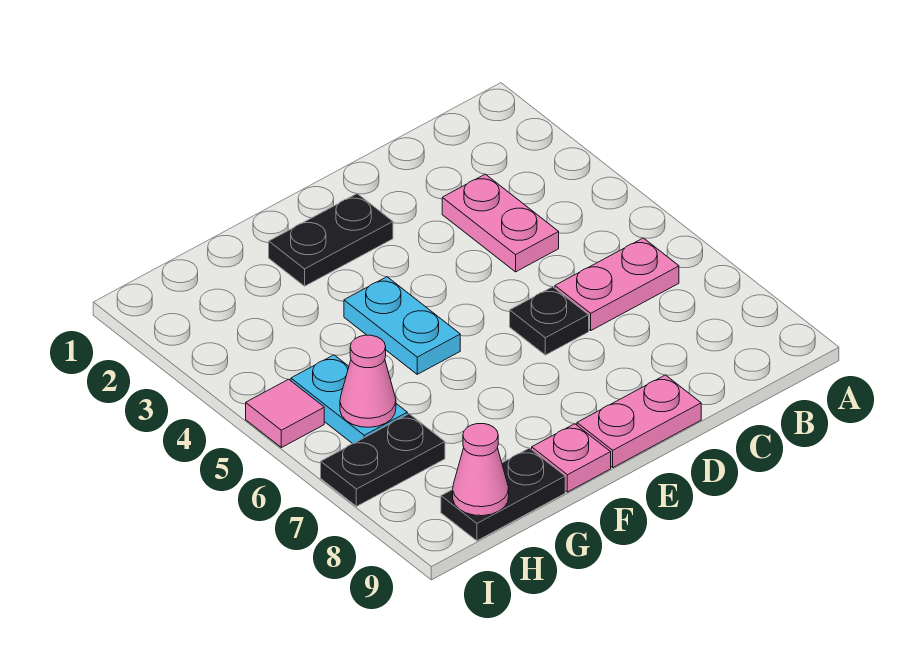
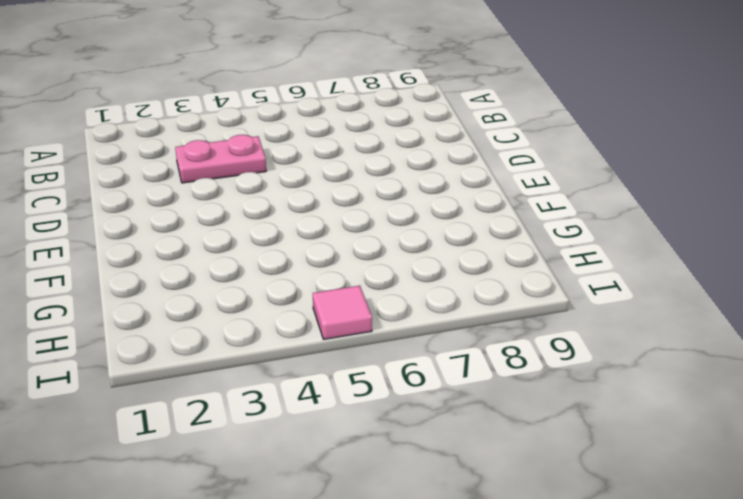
none -> pink plate B6:C6 level 1
none -> black plate D6 level 1
none -> pink plate D9:E9 level 1

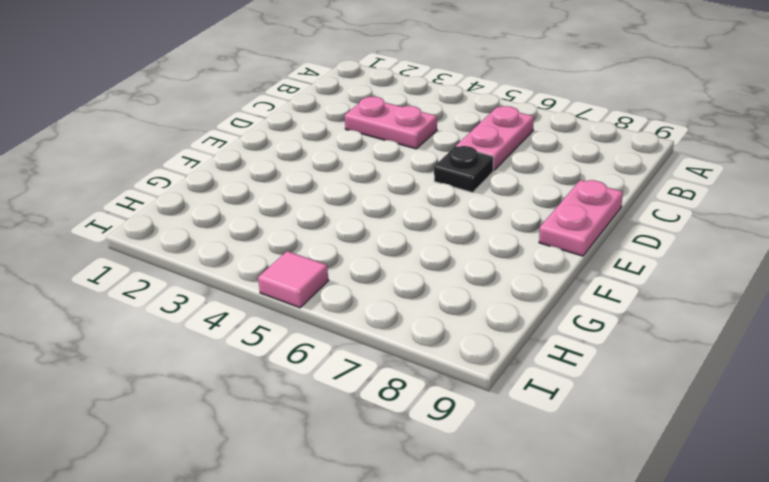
none -> black plate E2:F2 level 1
none -> cyan plate F4:F5 level 1
none -> pink plate F9 level 1

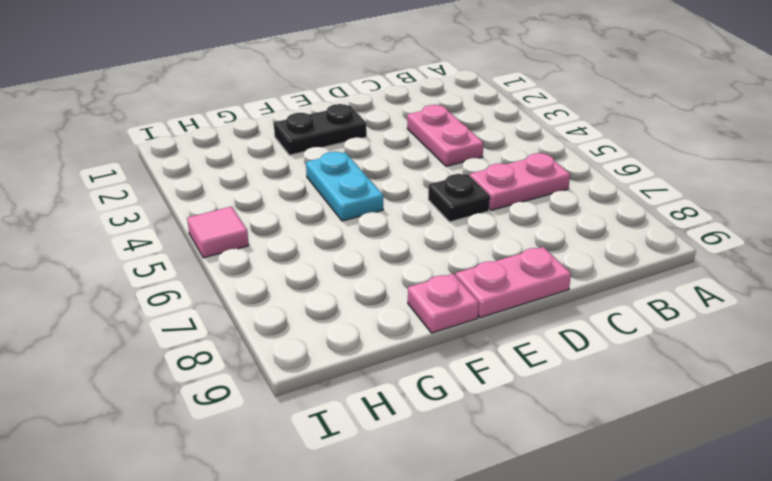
none -> black plate G9:H9 level 1
none -> cyan plate H5:H6 level 1
none -> black plate H7:I7 level 1

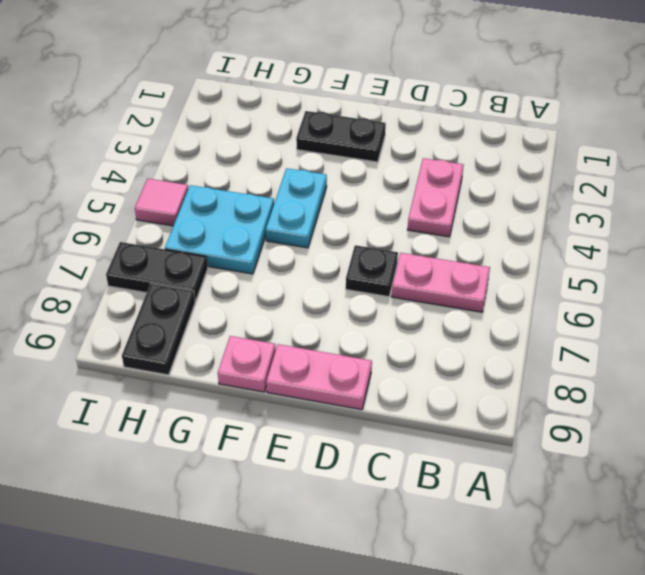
cyan plate G5:H6 level 1 -> cyan plate H5:H6 level 1
black plate H8:H9 level 1 -> black plate G9:H9 level 1
none -> pink cone H6 level 2
none -> pink cone H9 level 2

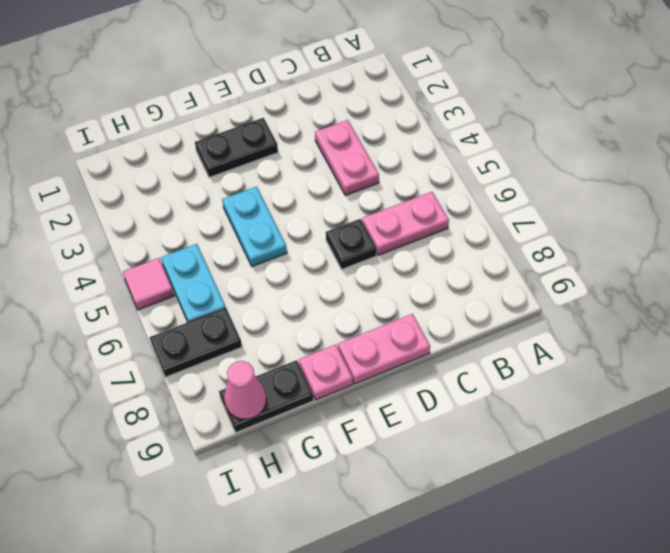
none -> pink cone H6 level 2

